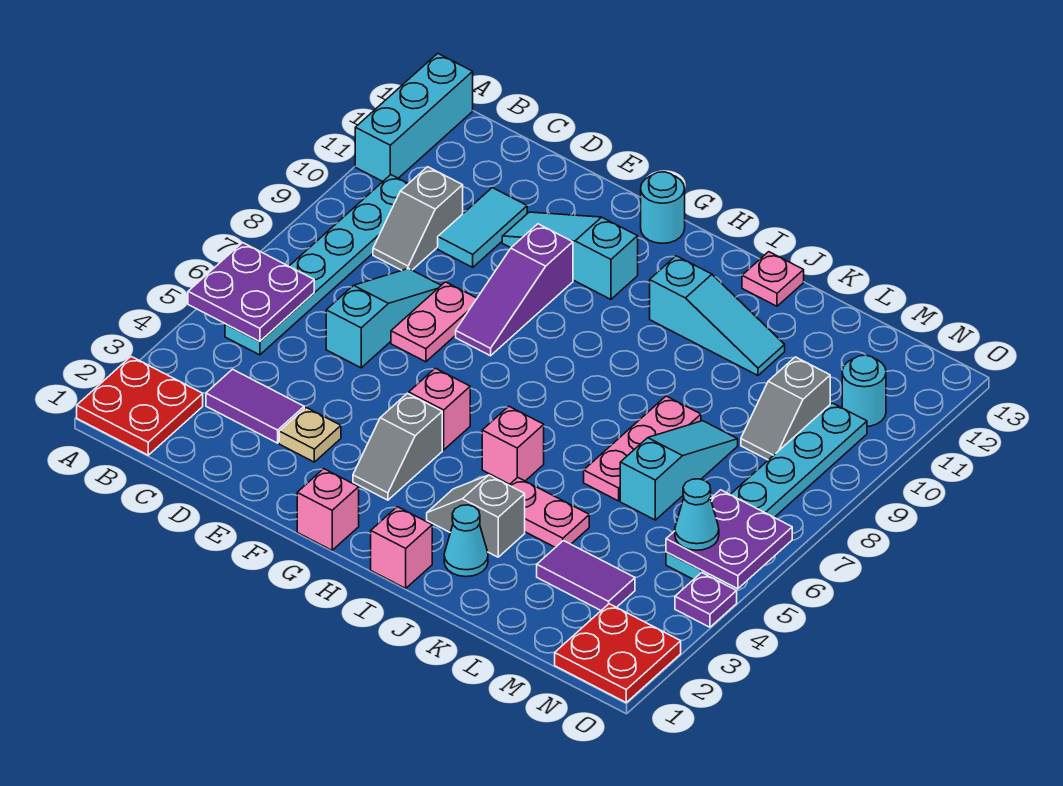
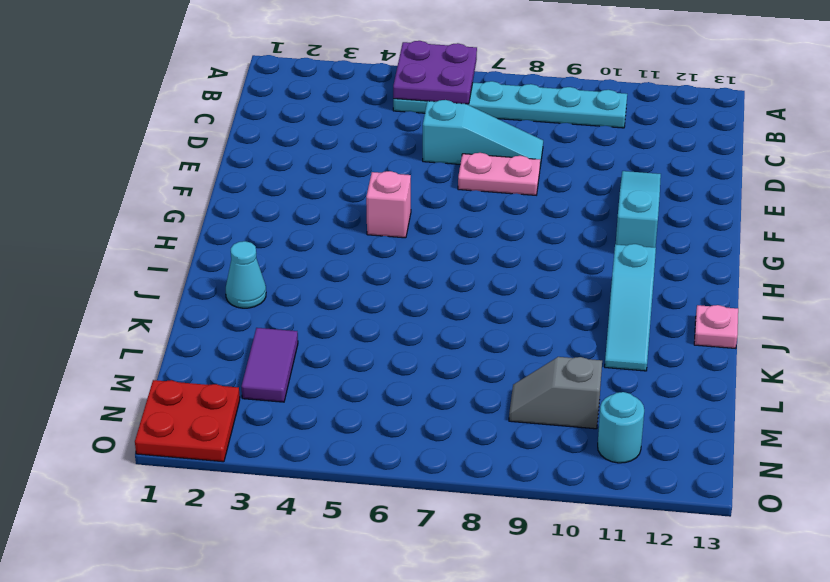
none -> red plate A1:B2 level 1
none -> cyan brick A11:A13 level 1
none -> purple tile C3:D3 level 1
none -> grey slope C9:C10 level 1 top 10

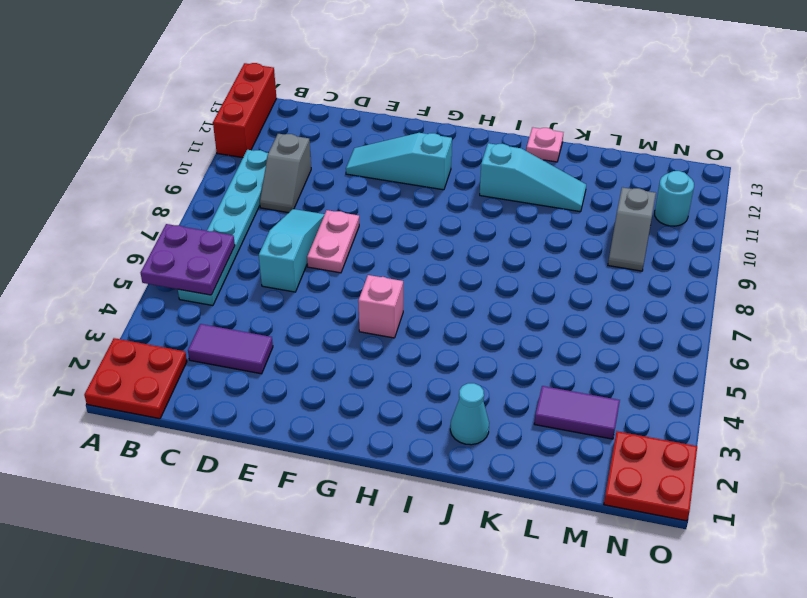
red brick A11:A13 level 1 -> cyan brick A11:A13 level 1
none -> cyan tile D10:D11 level 1
none -> tan plate E3 level 1
none -> purple slope F8:F10 level 1 top 10
none -> pink brick G1 level 1

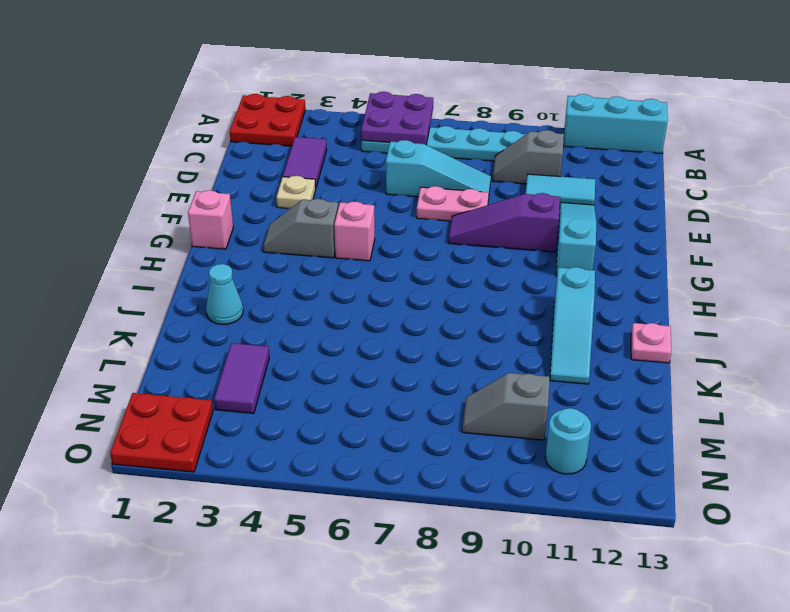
none -> cyan round brick G13 level 1
none -> pink brick I1 level 1
none -> grey slope I3:J3 level 1 top J
none -> pink brick I5 level 1

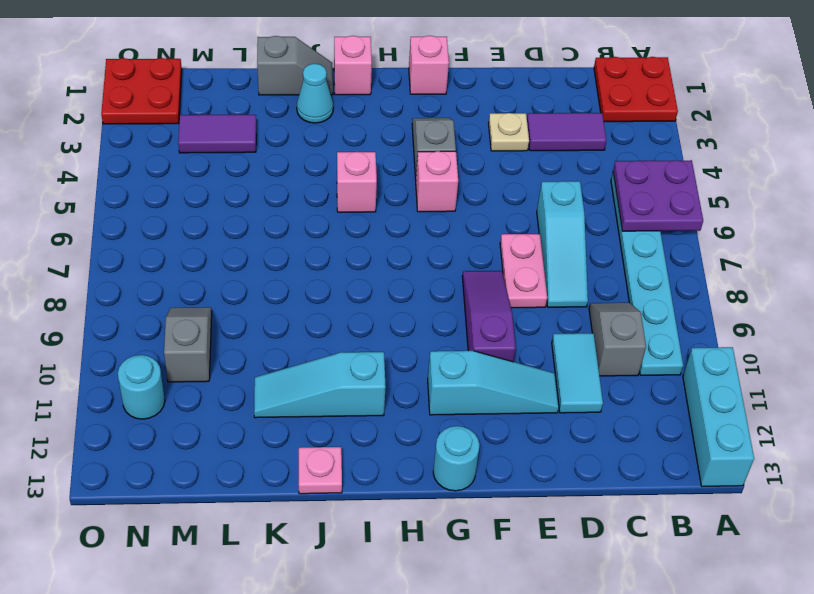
grey slope J1:K1 level 1 top K -> grey slope I3:J3 level 1 top J
none -> pink plate J4:K4 level 1
none -> pink plate K6:K8 level 1
none -> cyan slope L6:L8 level 1 top 6
none -> cyan plate N5:N10 level 1

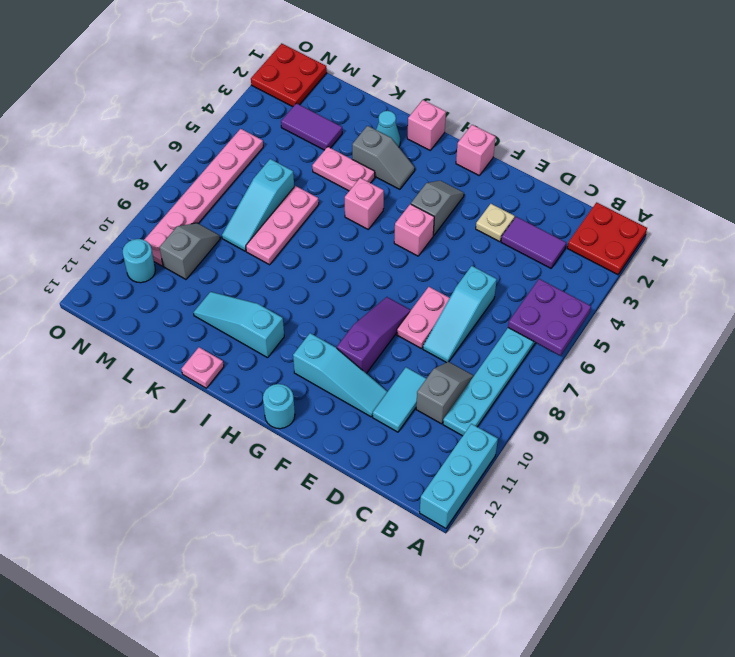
pink plate N5:N10 level 1 -> cyan plate N5:N10 level 1
none -> purple plate O4 level 1
none -> purple plate N5:O6 level 2
none -> cyan cone N5 level 3

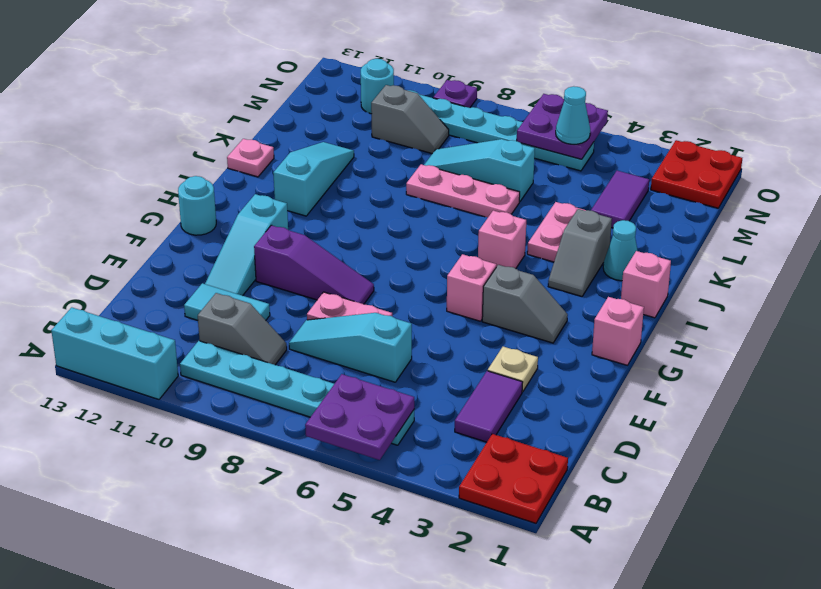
purple plate O9 level 1 -> purple plate O4 level 1

